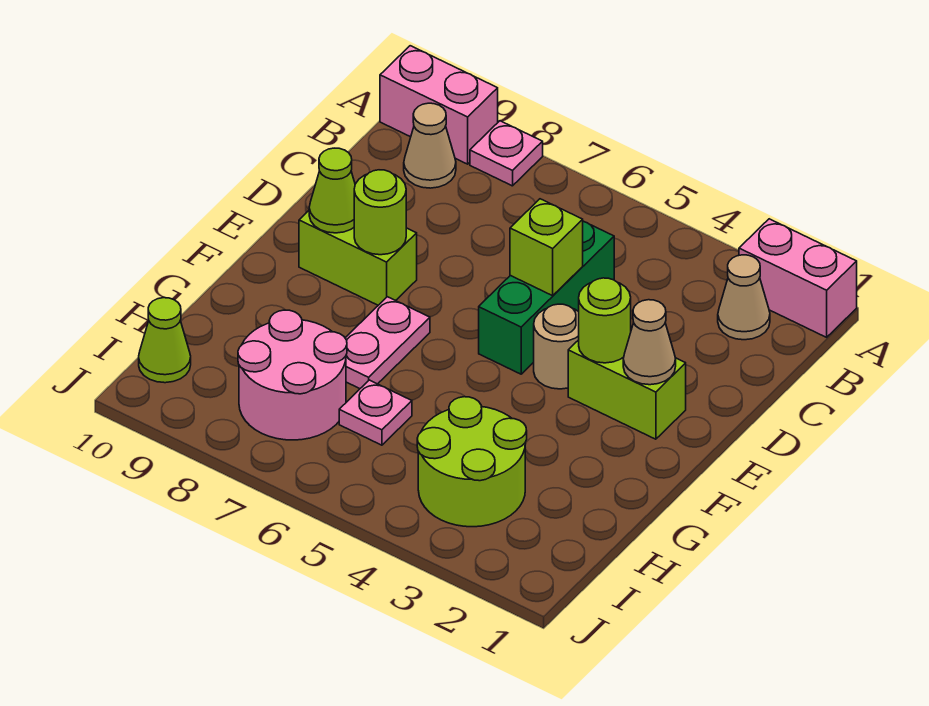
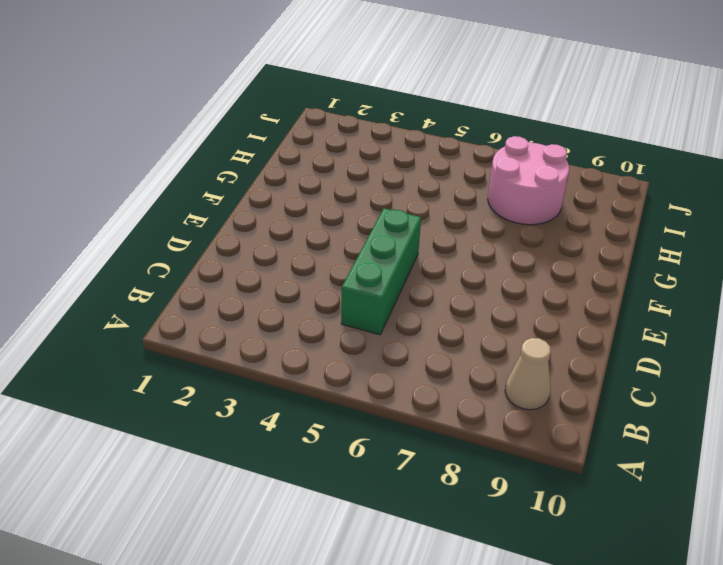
none -> pink brick A1:A2 level 1
none -> pink plate A8 level 1
none -> pink brick A9:A10 level 1

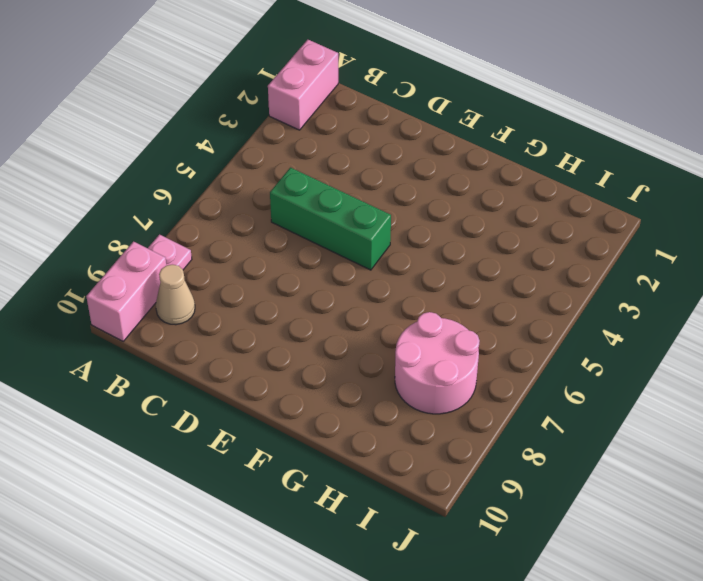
none -> tan cone B2 level 1
none -> lime brick E2:E3 level 1
none -> tan round brick E4 level 1

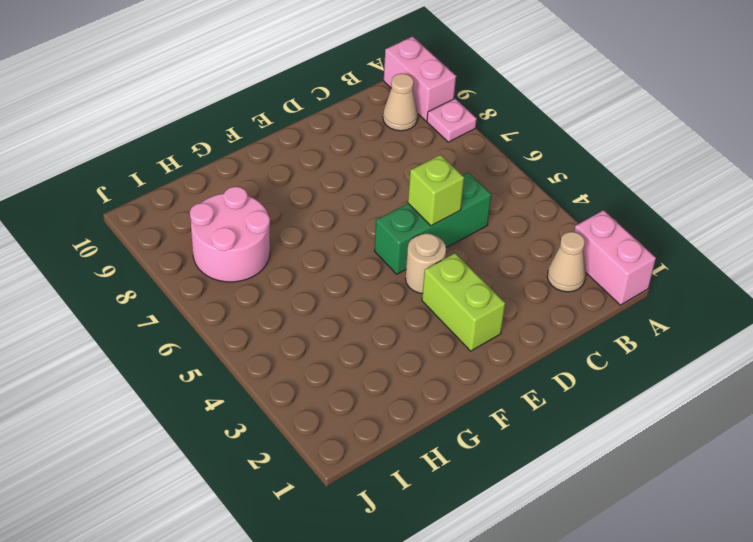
none -> lime brick E8:E9 level 1
none -> pink plate F7:G7 level 1
none -> lime round brick H3:I4 level 1

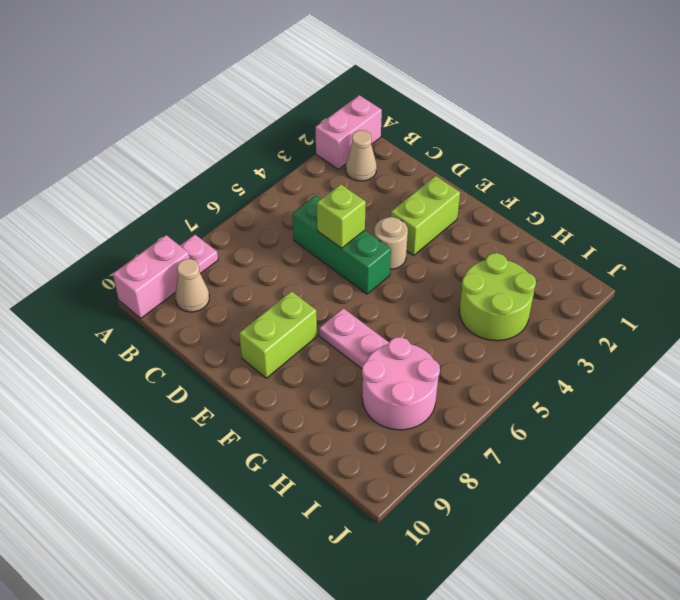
none -> pink plate H6 level 1
none -> lime cone I10 level 1
none -> tan cone E2 level 2

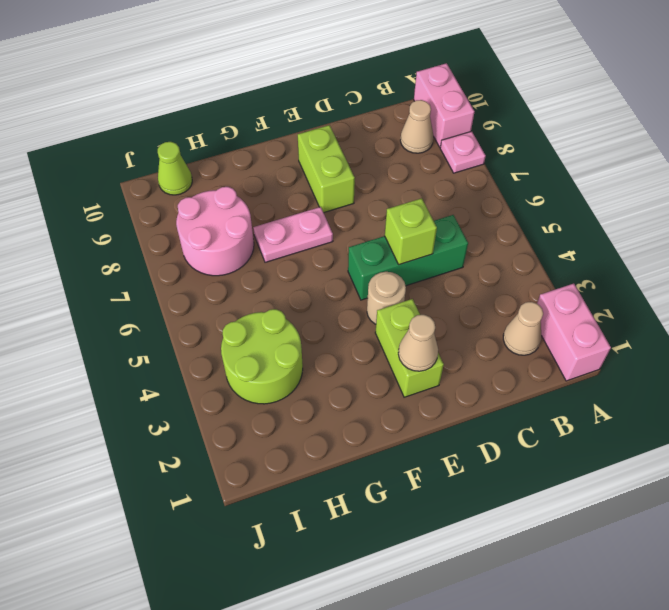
none -> pink plate H6 level 1
none -> lime round brick E3 level 2
none -> lime round brick E8 level 2

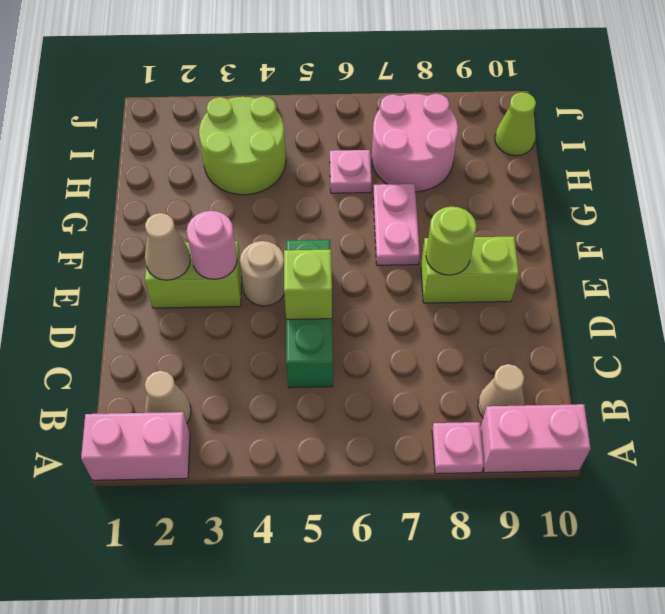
pink round brick E3 level 2 -> lime round brick E3 level 2
none -> lime cone E9 level 2

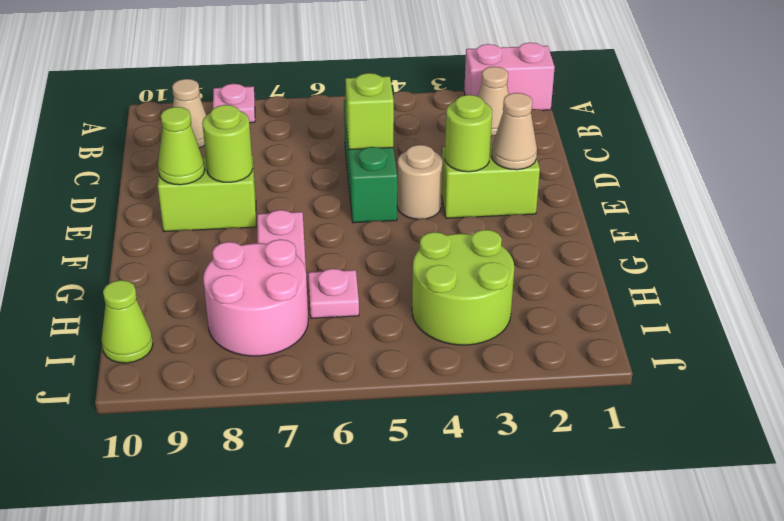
none -> pink brick A9:A10 level 1

